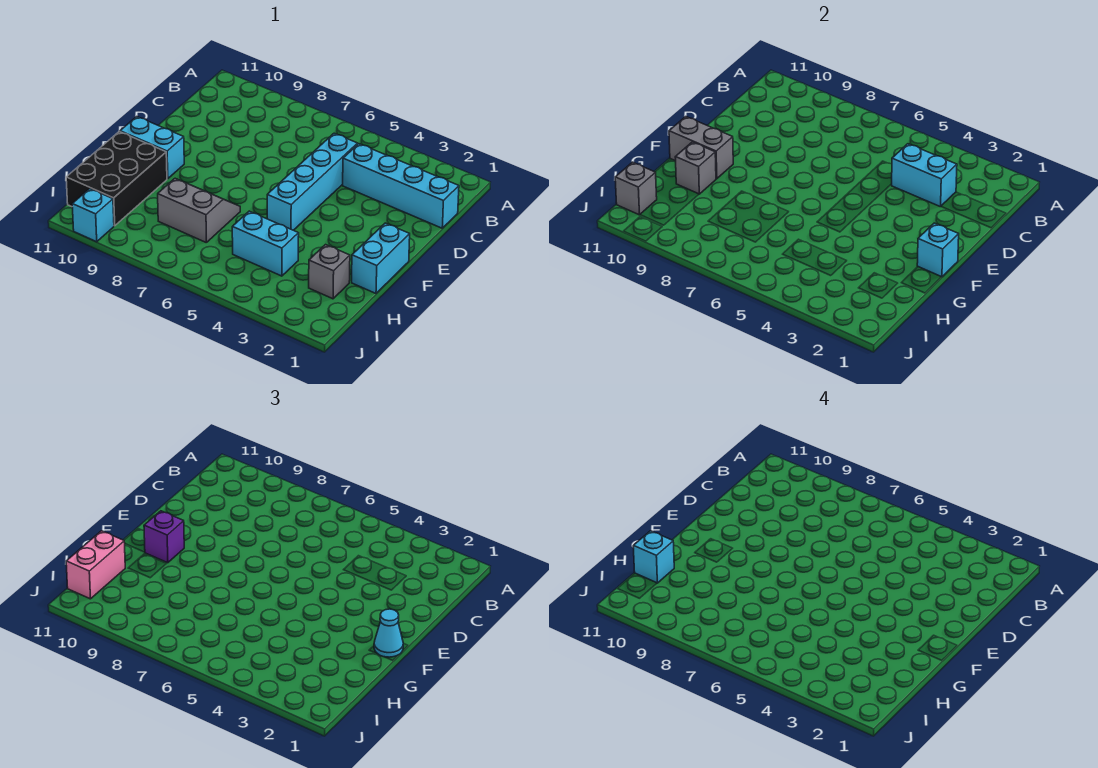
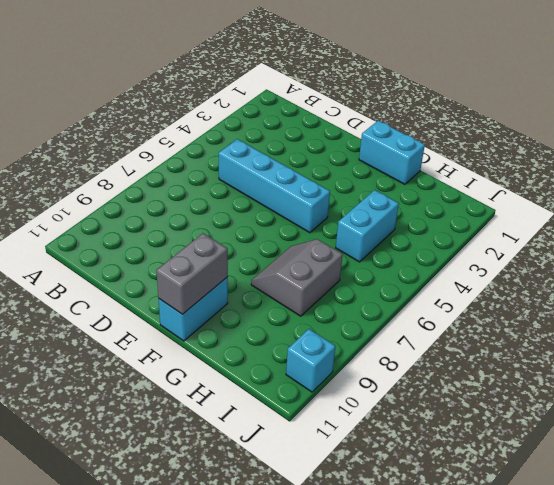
none -> cyan brick C1:C4 level 1
none -> black brick G10:I11 level 1
none -> grey brick H2 level 1

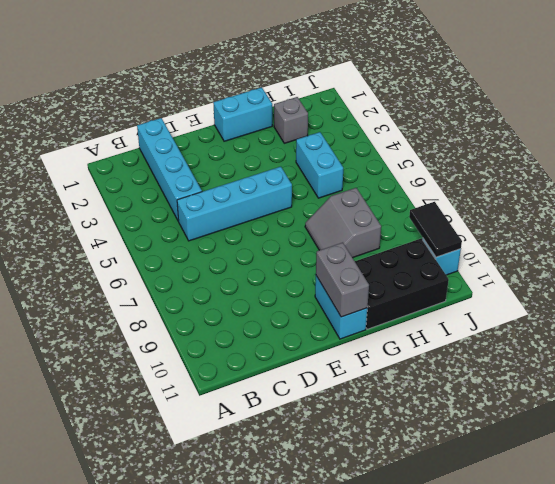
black tile J9:J10 level 2 -> none
none -> cyan brick C3:C4 level 2
none -> cyan brick F1 level 2
none -> grey brick G10 level 2

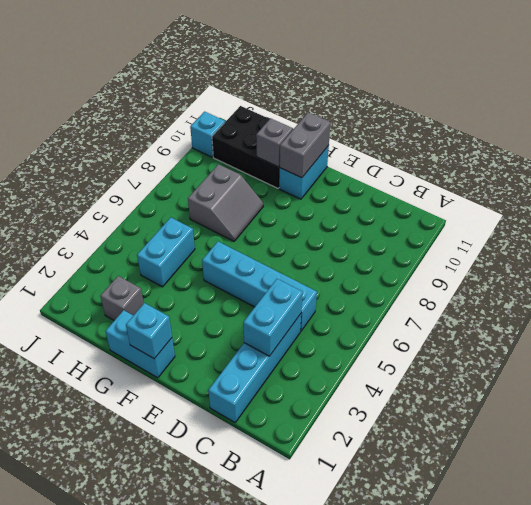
none -> grey brick I11 level 2
none -> cyan cone F1 level 3
none -> purple brick F10 level 3

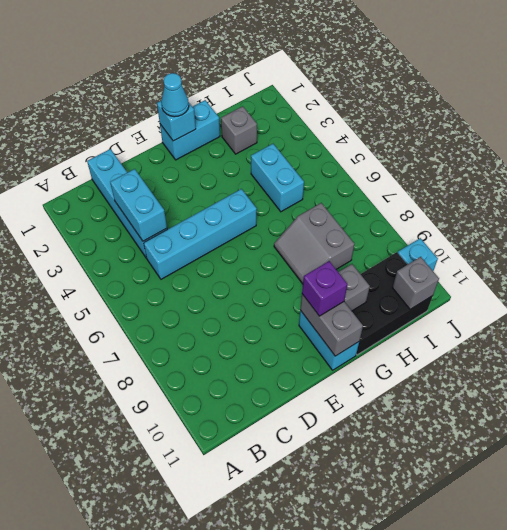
none -> pink brick H11:I11 level 3
none -> cyan brick H11 level 4

